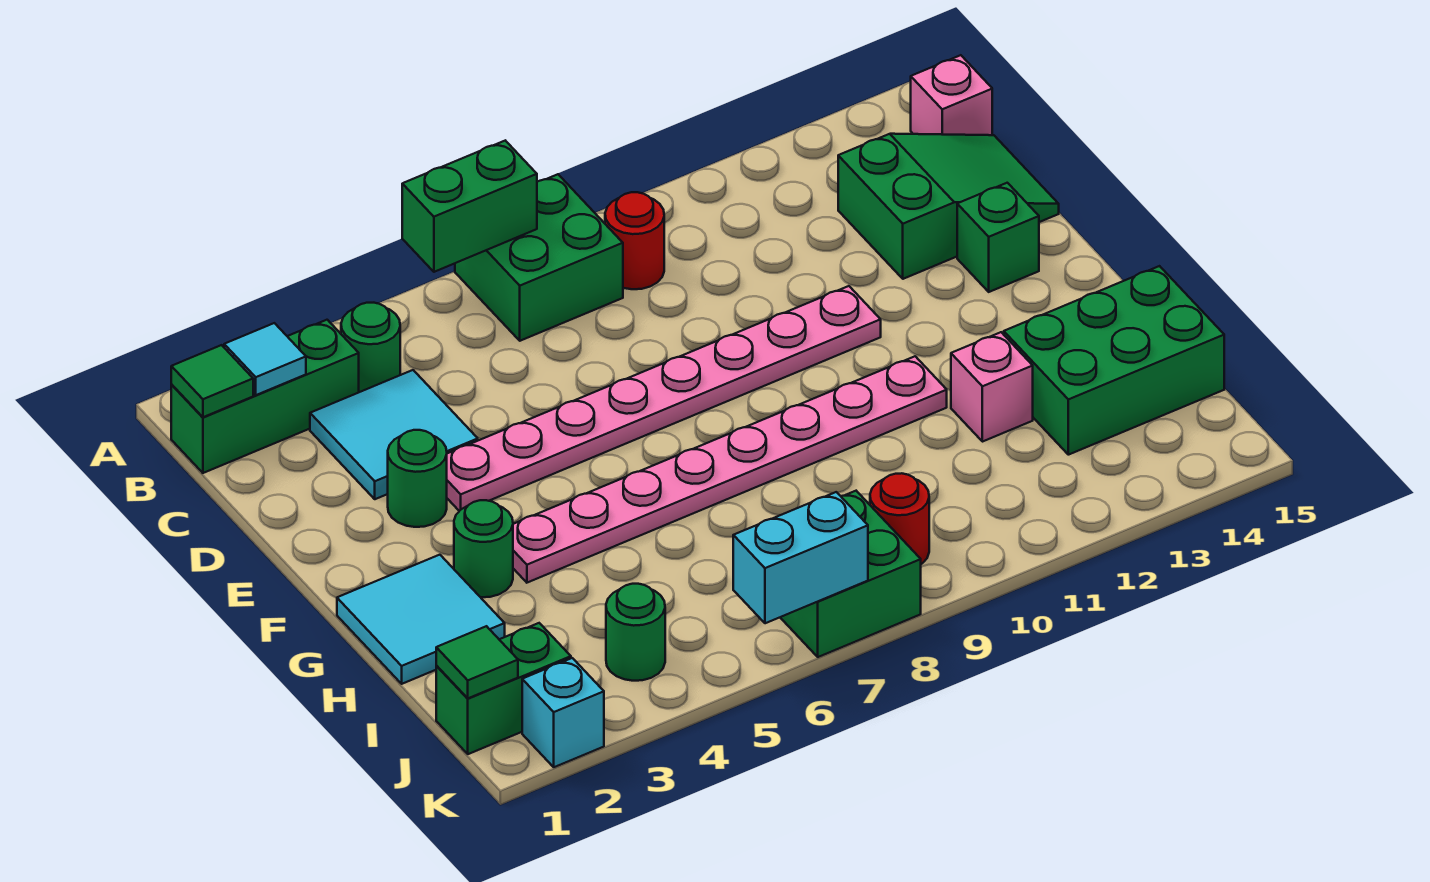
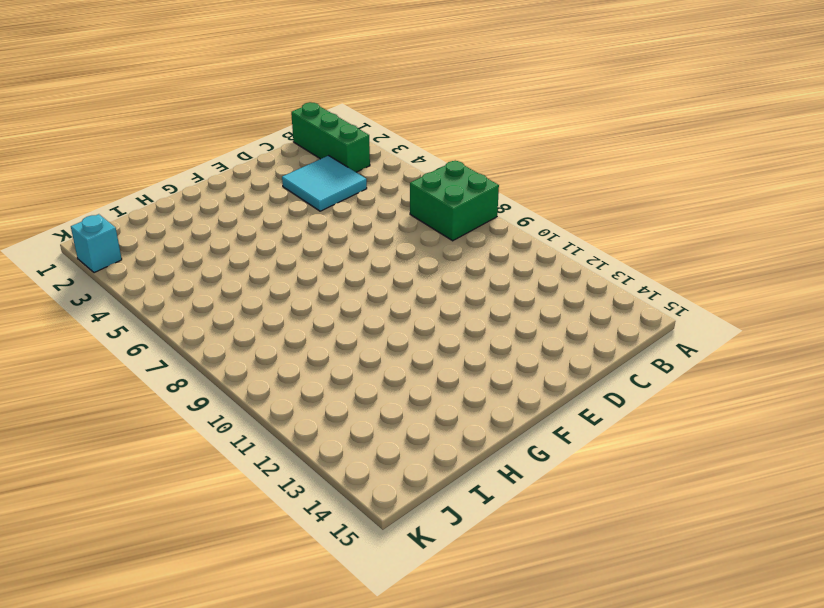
none -> green round brick B4 level 1
none -> red round brick B9 level 1
none -> pink brick B15 level 1

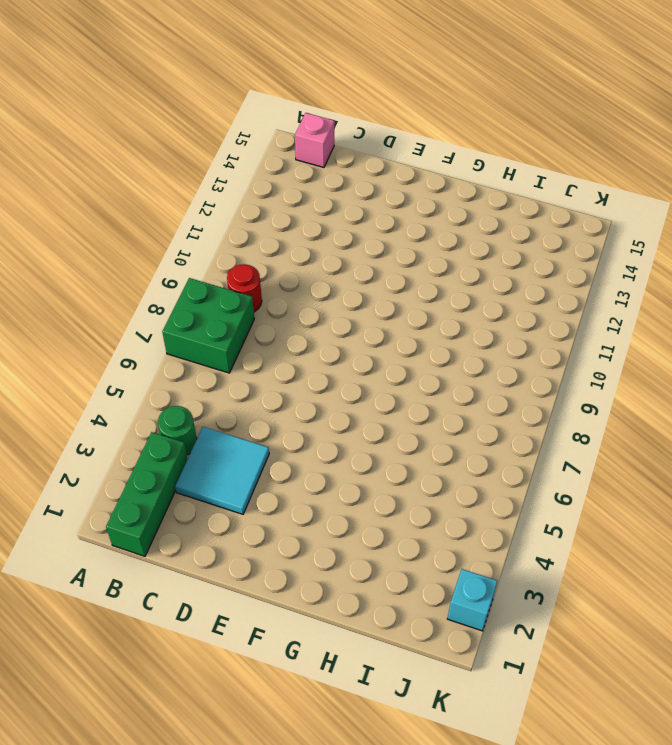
none -> green slope C13:D15 level 1 top 13
none -> green round brick E3 level 1
none -> pink plate E4:E11 level 1

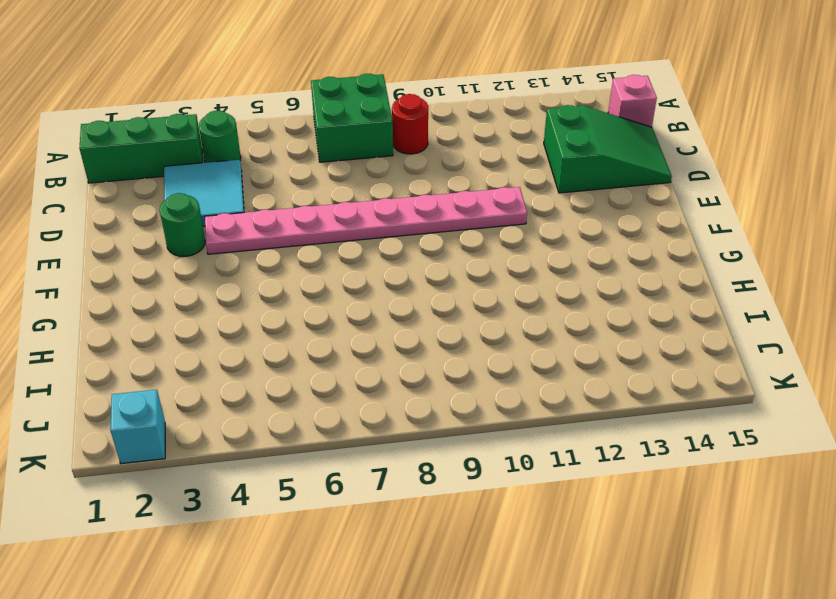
none -> green brick E14 level 1
none -> cyan tile G1:H2 level 1
none -> green round brick G3 level 1

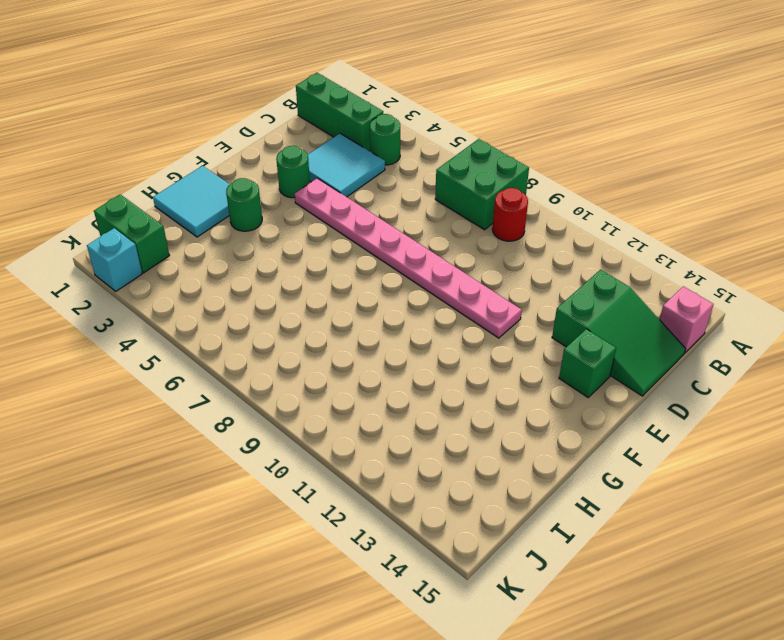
none -> pink plate G4:G11 level 1
none -> pink brick H12 level 1
none -> green brick H13:I15 level 1

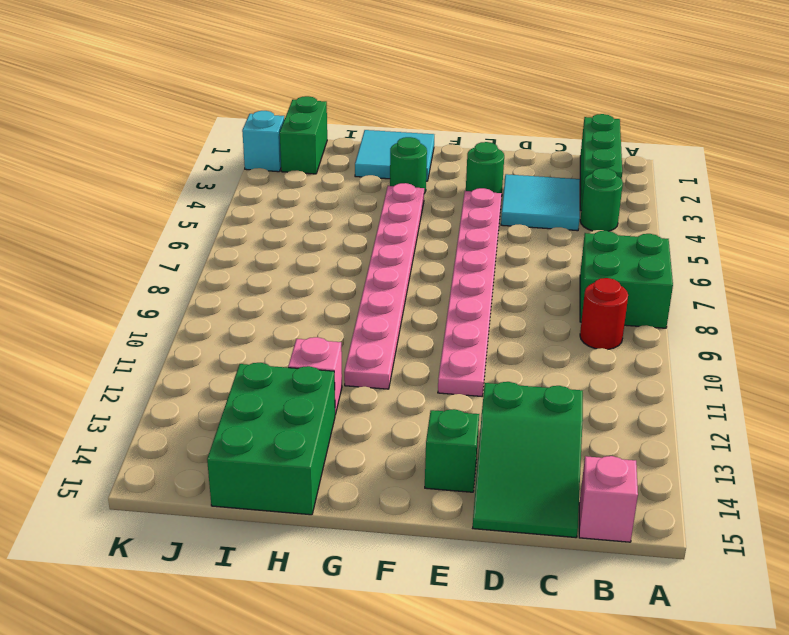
none -> green round brick J4 level 1
none -> green brick J7:K8 level 1
none -> red round brick J9 level 1

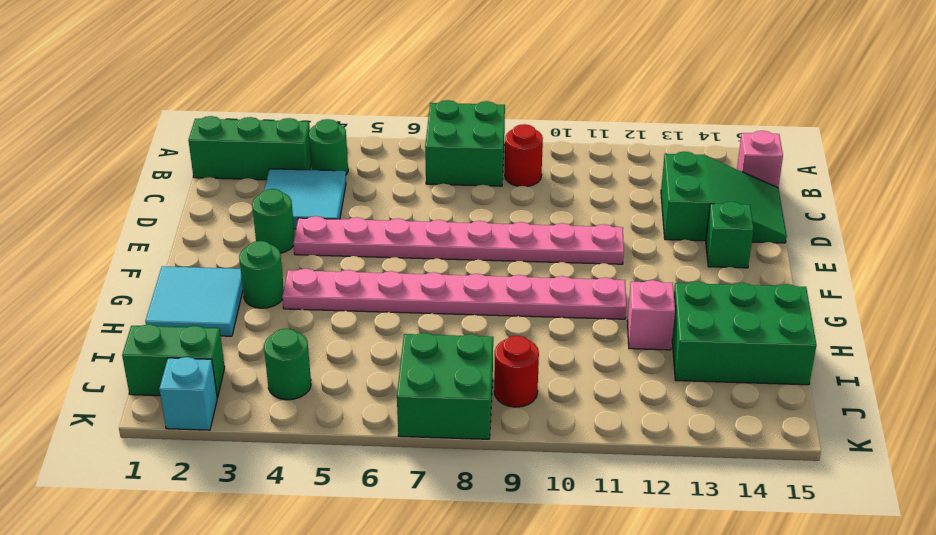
none -> green brick A6:A7 level 2
none -> green tile B1 level 2
none -> cyan tile B2 level 2

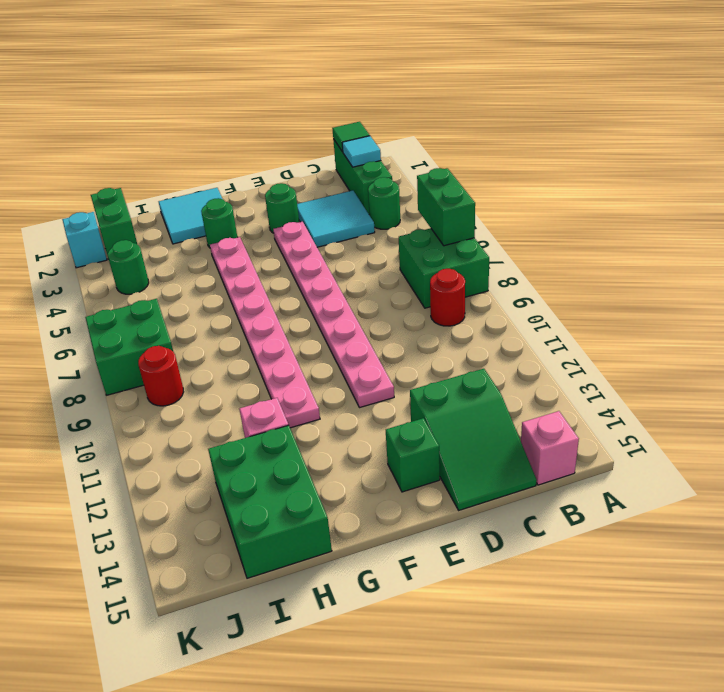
none -> green tile J1 level 2
none -> cyan brick K6:K7 level 2

